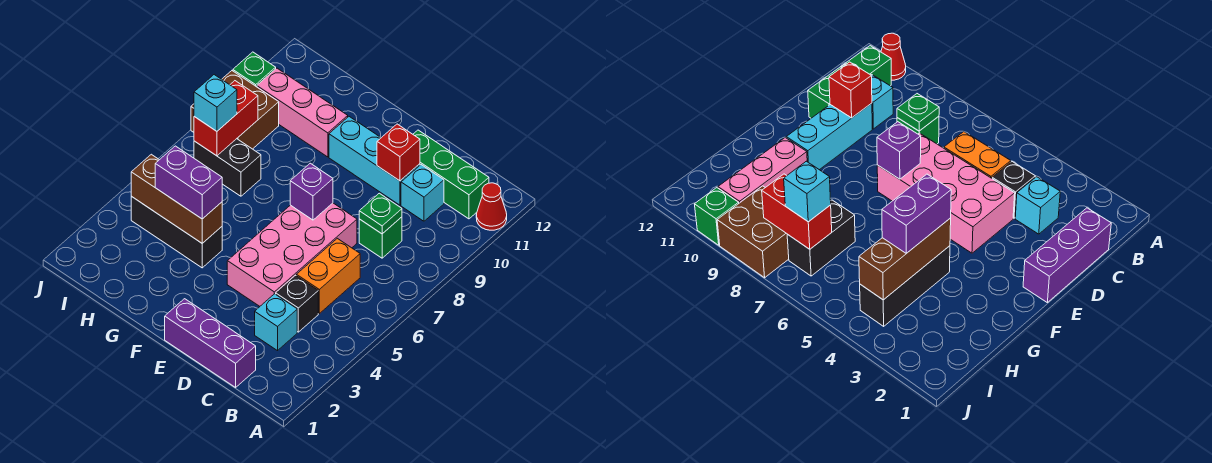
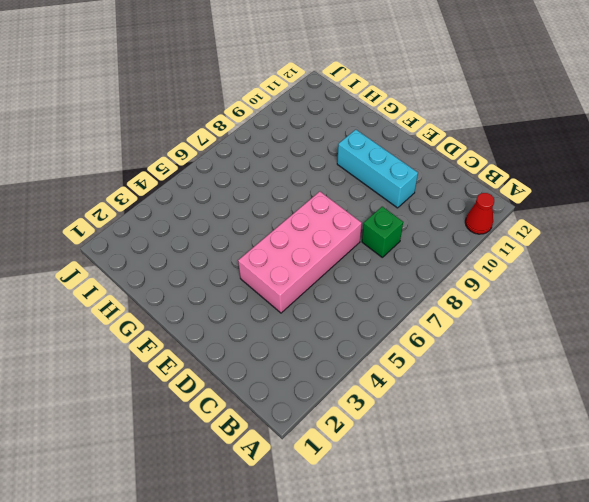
none -> green brick B11:D11 level 1
none -> purple brick C1:E1 level 1
none -> cyan brick C3 level 1

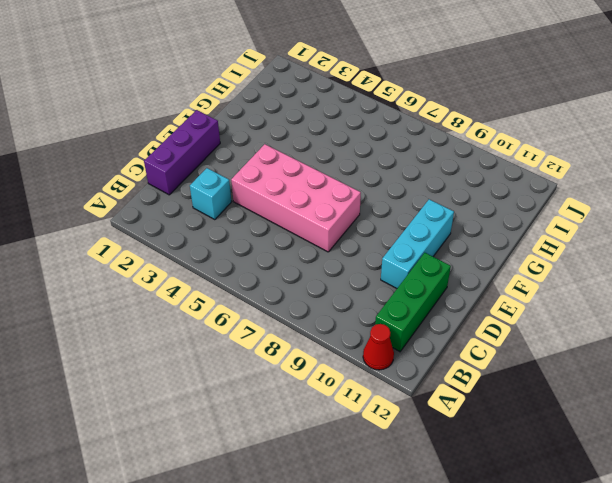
none -> black brick C4 level 1
none -> orange brick C5:C6 level 1
none -> green brick C8 level 1

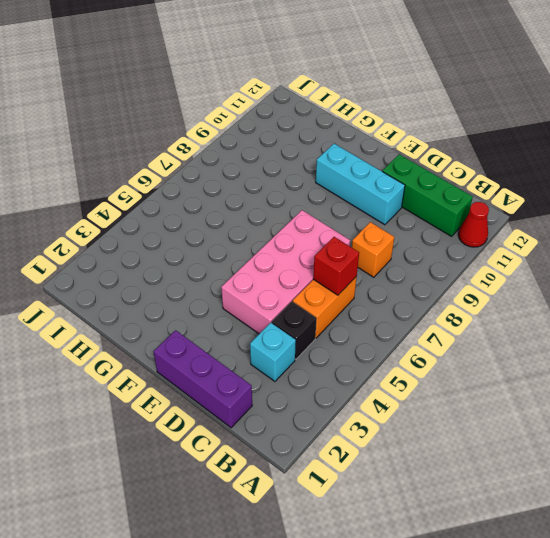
red brick C6 level 2 -> red brick D10 level 2
orange brick C8 level 1 -> green brick C8 level 1
none -> cyan brick C10 level 1
none -> black brick G4:I4 level 1
none -> pink brick G10:I10 level 1

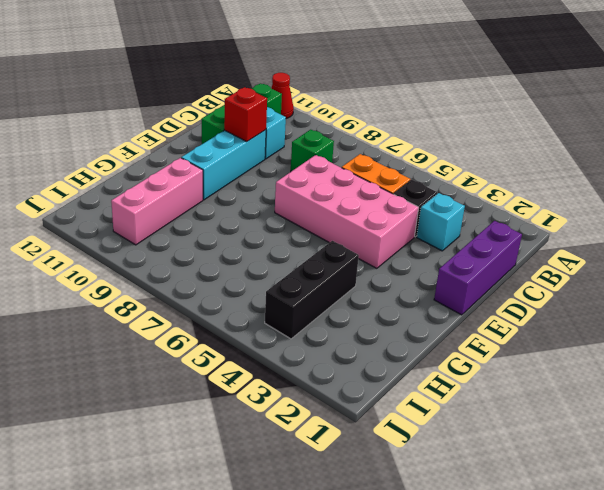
none -> black brick H7:I7 level 1
none -> brown brick I8:J9 level 1
none -> green brick J10 level 1

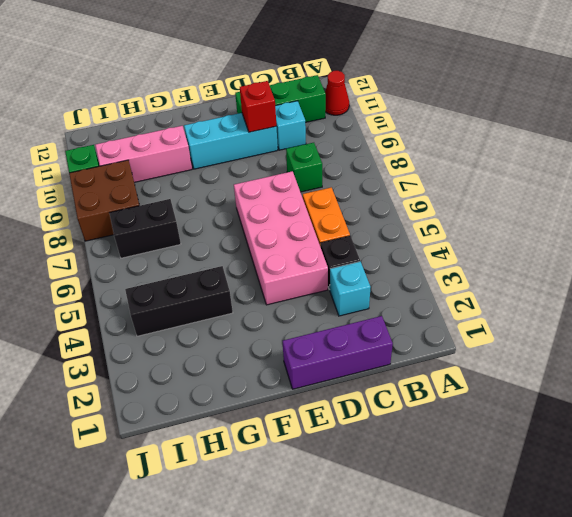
none -> green plate C8 level 2
none -> purple brick E7 level 2
none -> brown brick G4:I4 level 2

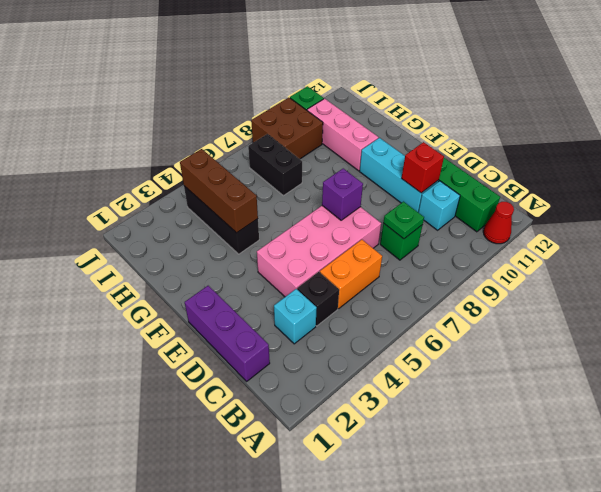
none -> red brick I7:I8 level 2
none -> purple brick G4:H4 level 3
none -> cyan brick I7 level 3

